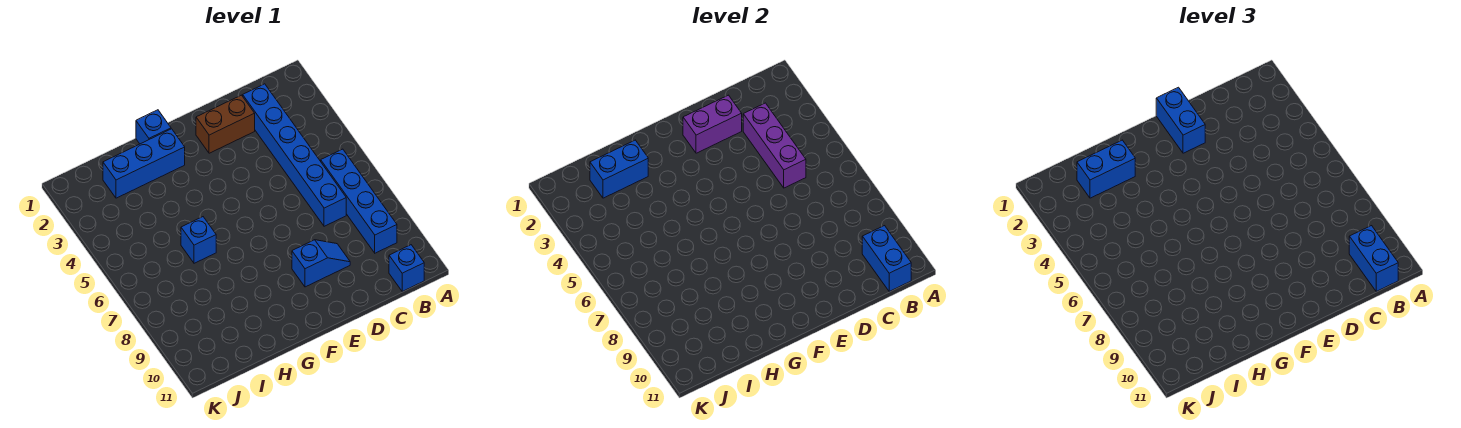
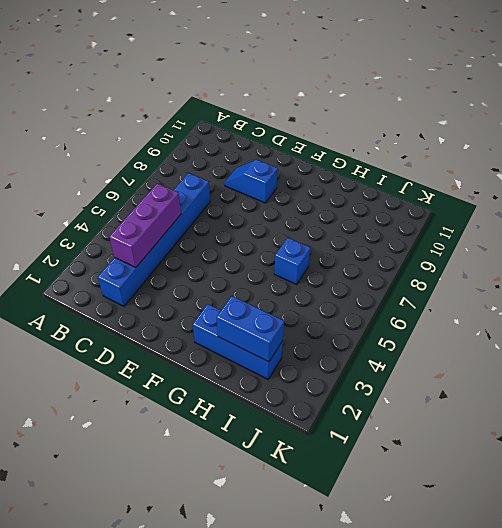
none -> blue brick B6:B9 level 1
none -> blue brick B11 level 1
none -> brown brick D2:E2 level 1

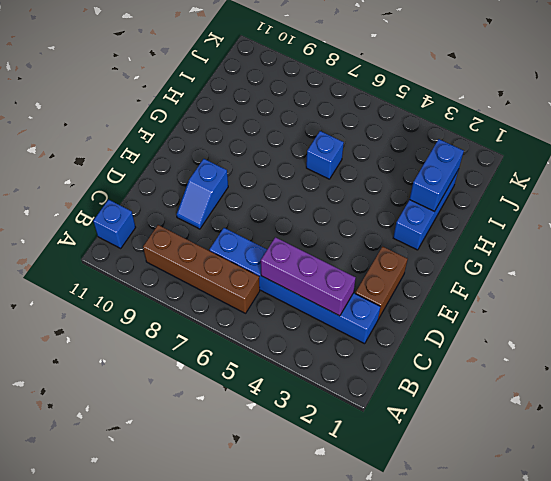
brown brick B6:B9 level 1 -> blue brick B6:B9 level 1
none -> blue brick G1 level 1
none -> blue brick B10:B11 level 2
none -> purple brick D2:E2 level 2

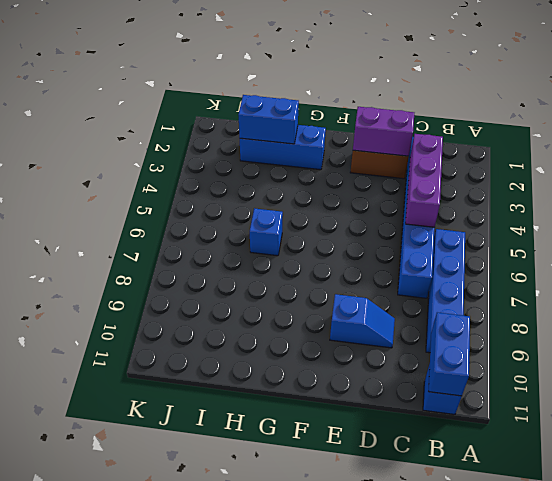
none -> blue brick G1 level 1
none -> blue brick B10:B11 level 3
none -> blue brick E1:E2 level 3

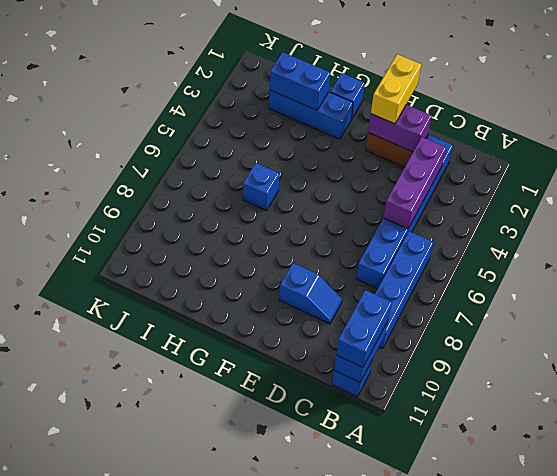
yellow brick E1:E2 level 3 -> blue brick E1:E2 level 3
none -> blue brick H2:I2 level 3

